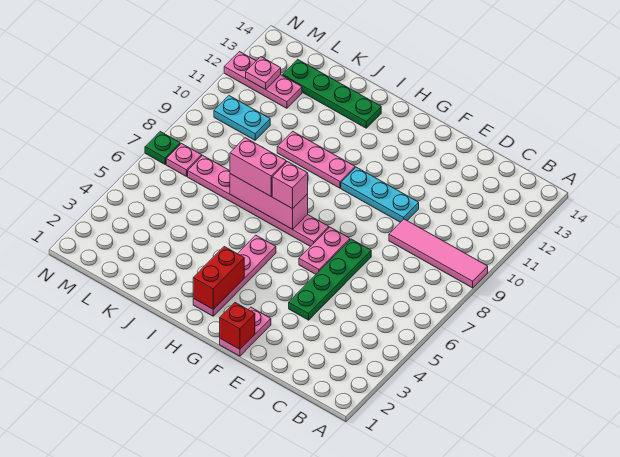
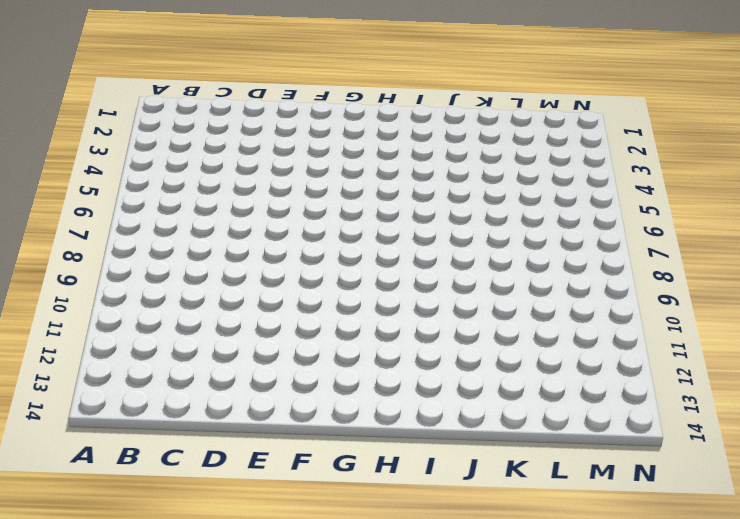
none -> pink tile A9:D9 level 1
none -> green plate E4:E7 level 1
none -> cyan plate E10:G10 level 1

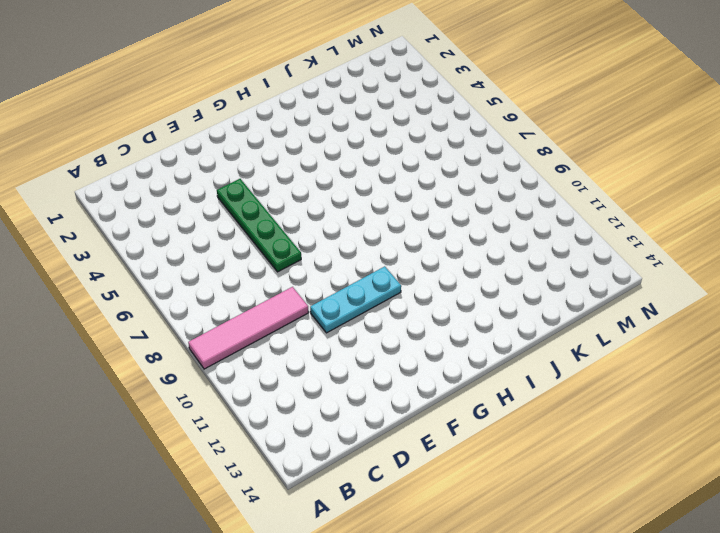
none -> pink plate F1:F2 level 1
none -> pink plate F6:F7 level 1
none -> pink plate G7:L7 level 1

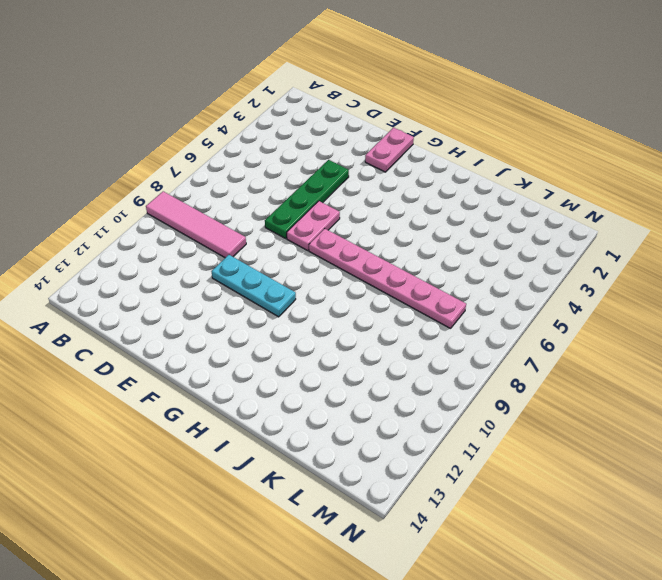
none -> pink plate H2:H5 level 1
none -> pink plate H10:J10 level 1
none -> green plate I13:L13 level 1

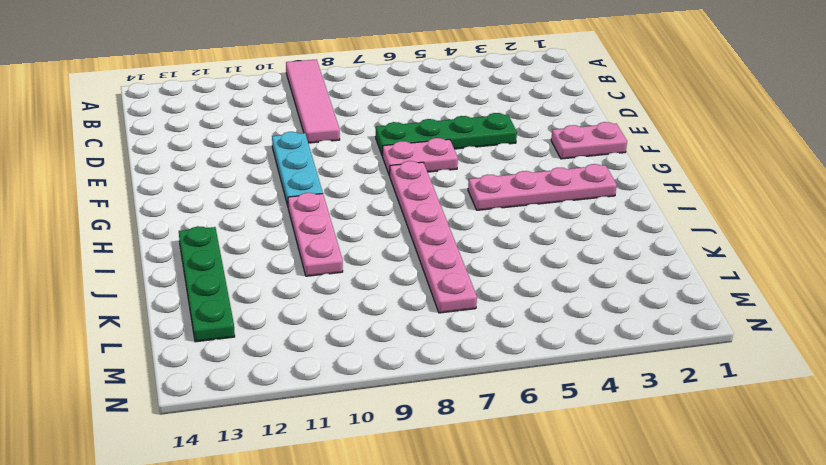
none -> cyan plate L10:M10 level 1
none -> pink plate L12:N12 level 1
none -> pink plate M7 level 1

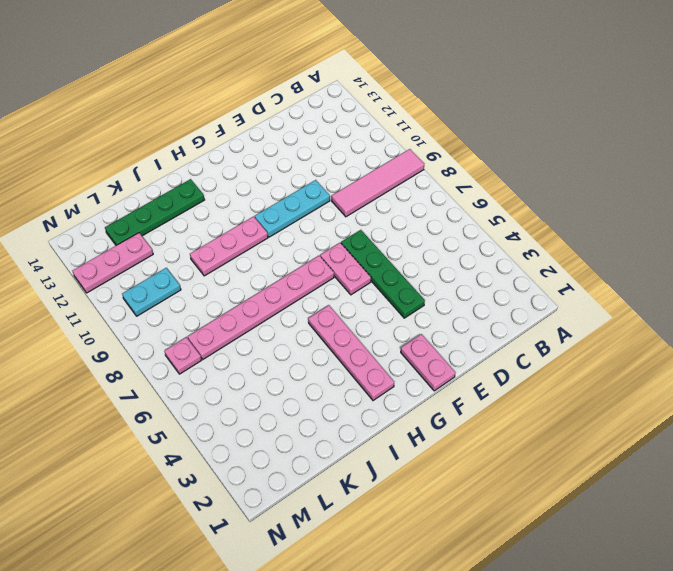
none -> green plate N7 level 1
none -> red brick F1 level 2
none -> red brick H2:H3 level 2

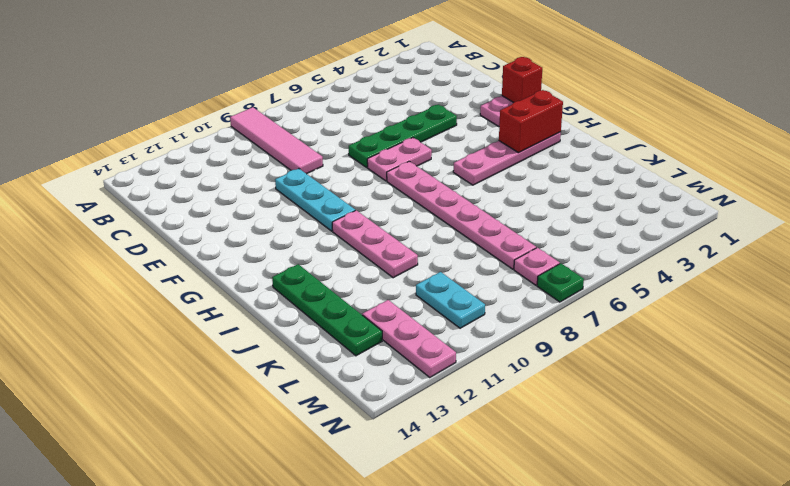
none -> pink brick H7:J7 level 2
none -> pink plate M12 level 2
none -> pink brick H7 level 3

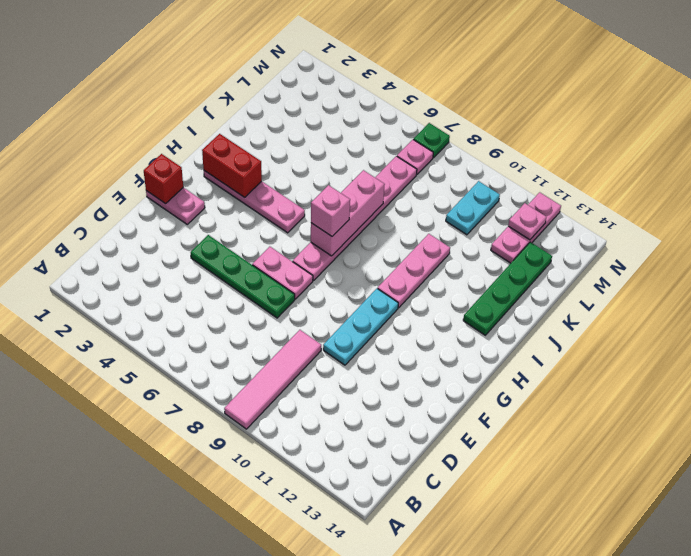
none -> pink brick I7:J7 level 3

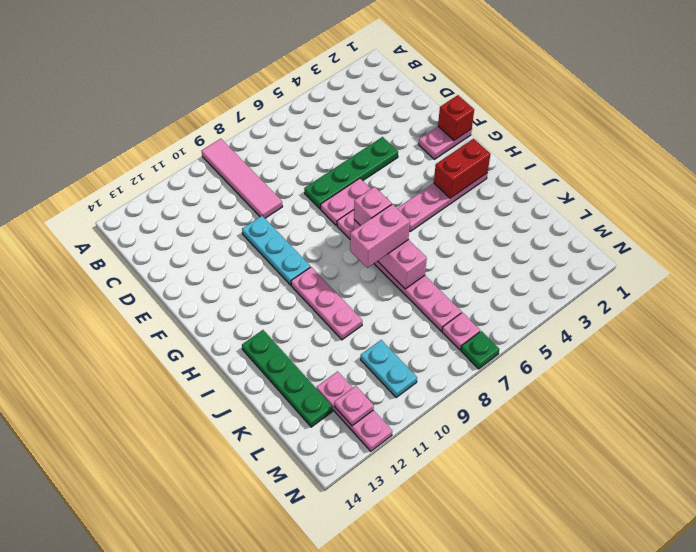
pink brick I7:I8 level 3 -> pink brick I7:J7 level 3

